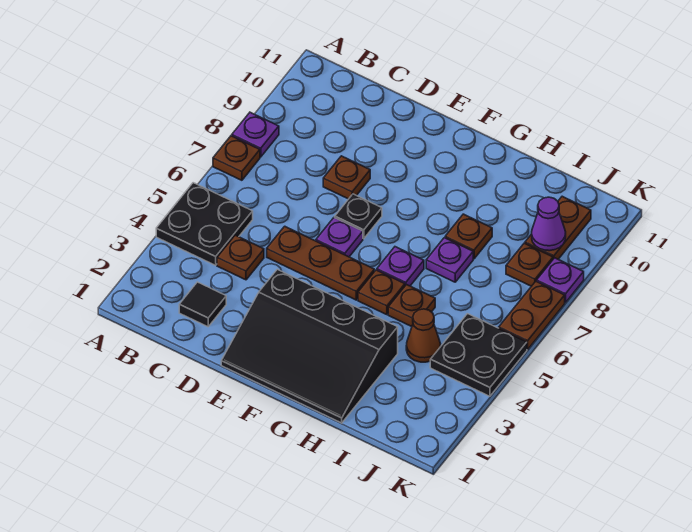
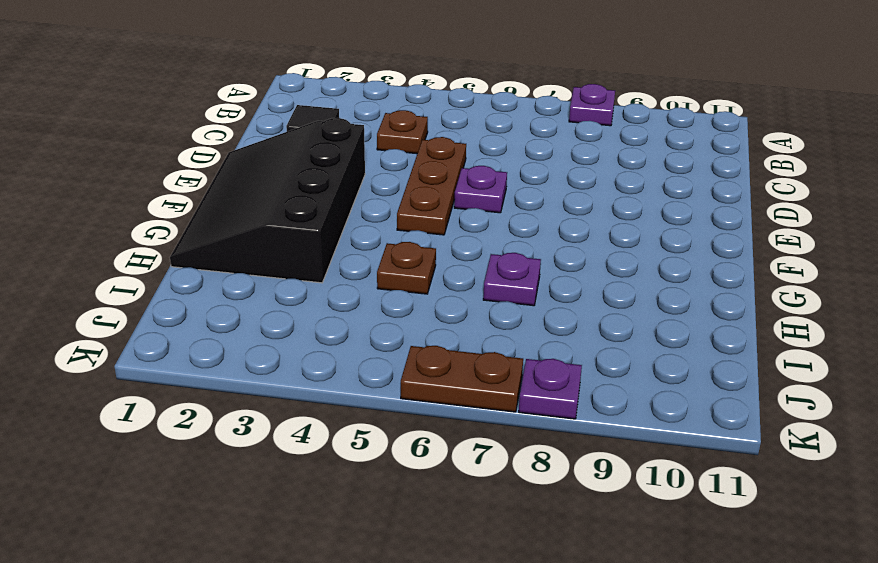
none -> black plate A4:B5 level 1
none -> brown plate A7 level 1
none -> brown plate D8 level 1

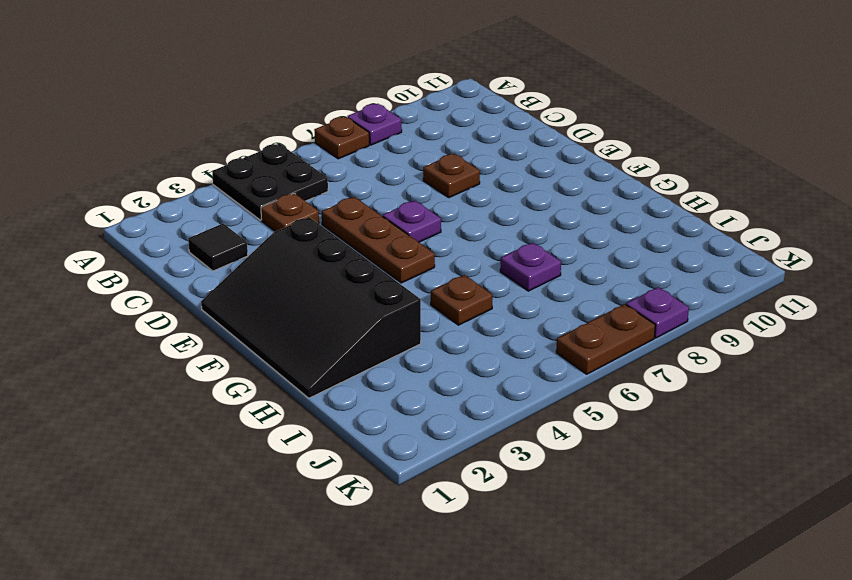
none -> black plate E7 level 1
none -> brown plate G5 level 1
none -> purple plate G6 level 1

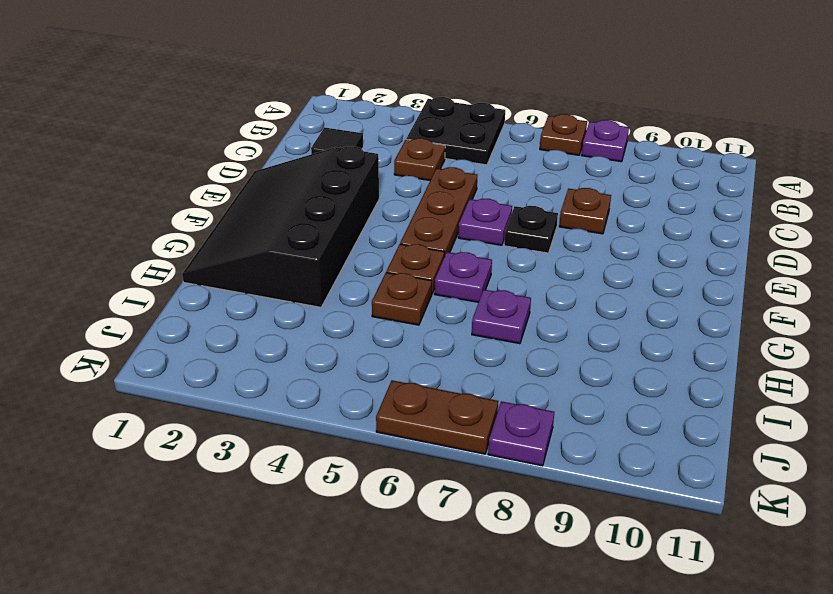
none -> brown plate H8 level 1
none -> brown cone I4 level 1
none -> black plate J4:K5 level 1

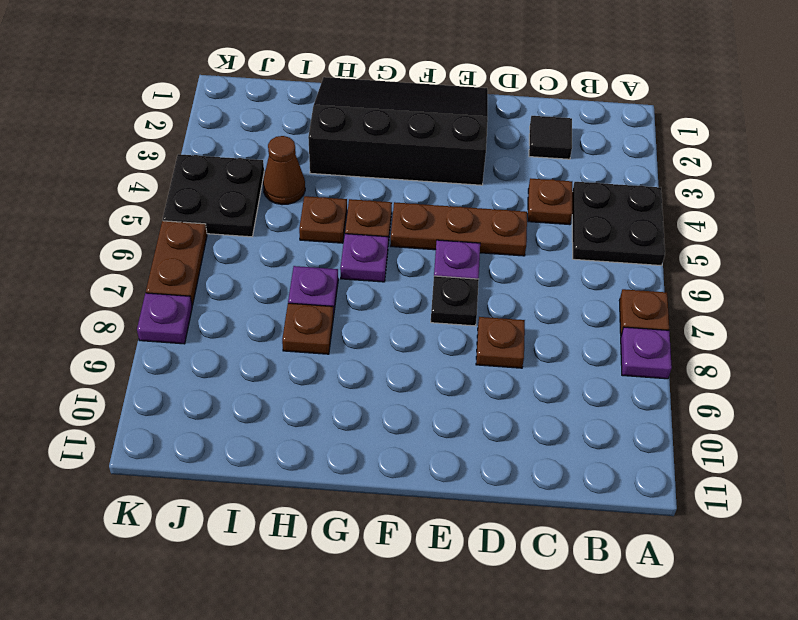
none -> brown plate J8 level 1
none -> brown plate J9:J10 level 1
none -> purple cone J9 level 2

